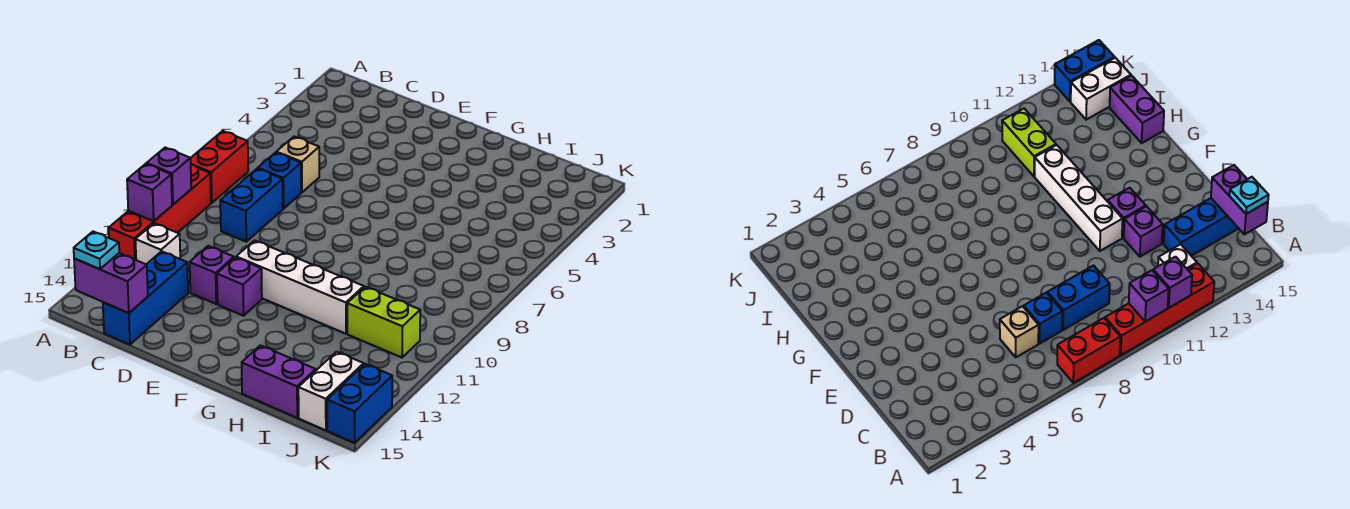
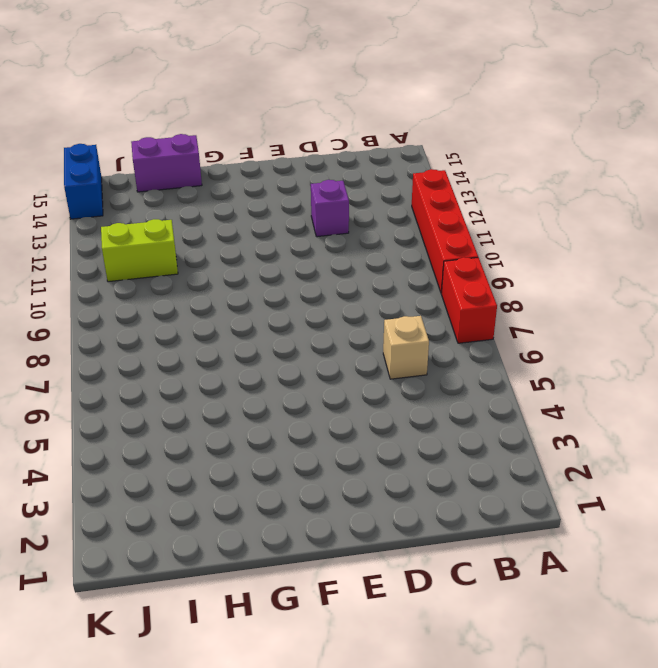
none -> white brick B12 level 1
none -> blue brick C7 level 1
none -> blue brick C8:C9 level 1

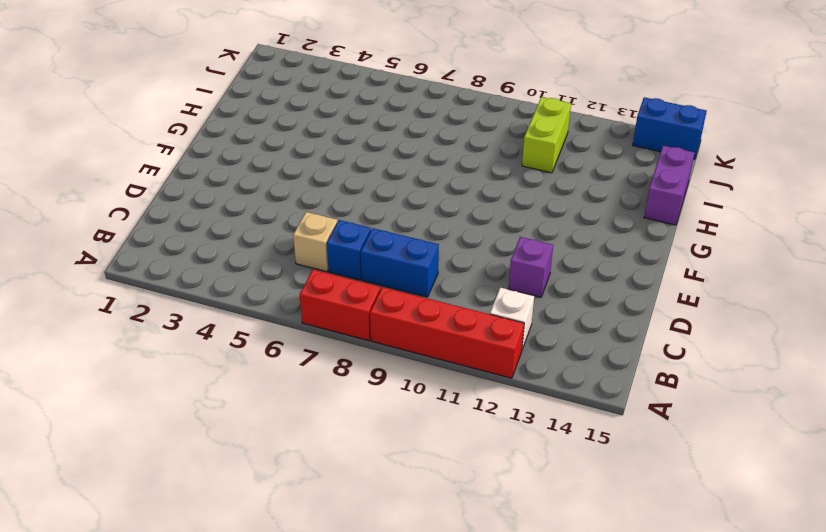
none -> blue brick C13:C15 level 1
none -> white brick E11:H11 level 1
none -> purple brick E12 level 1

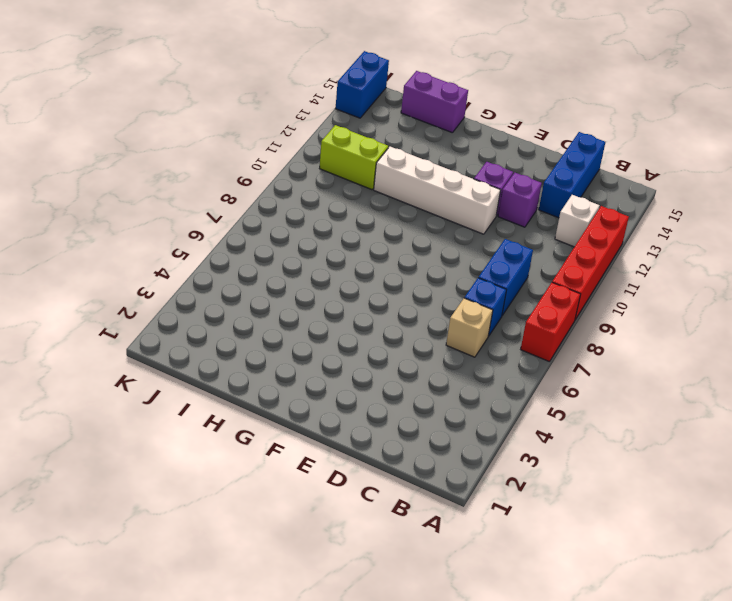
none -> white brick J14:J15 level 1
none -> purple brick A10 level 2
none -> purple brick A11 level 2

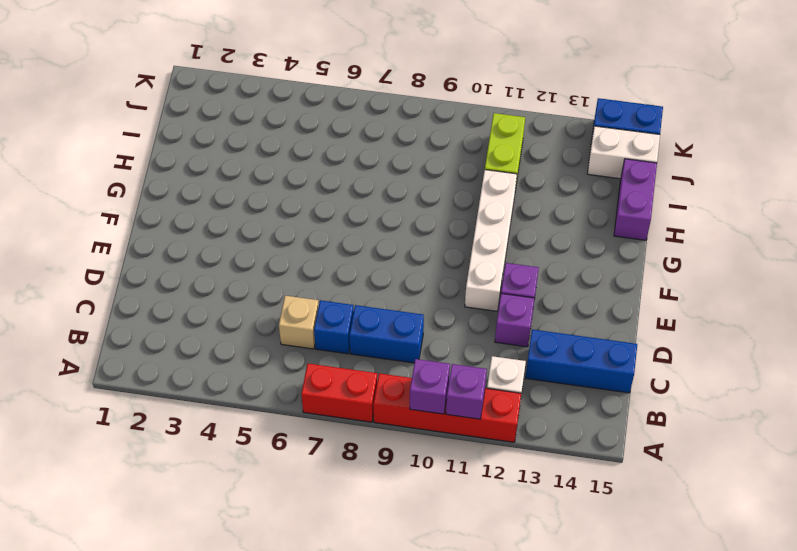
none -> purple brick B15:C15 level 2
none -> cyan plate B15 level 3

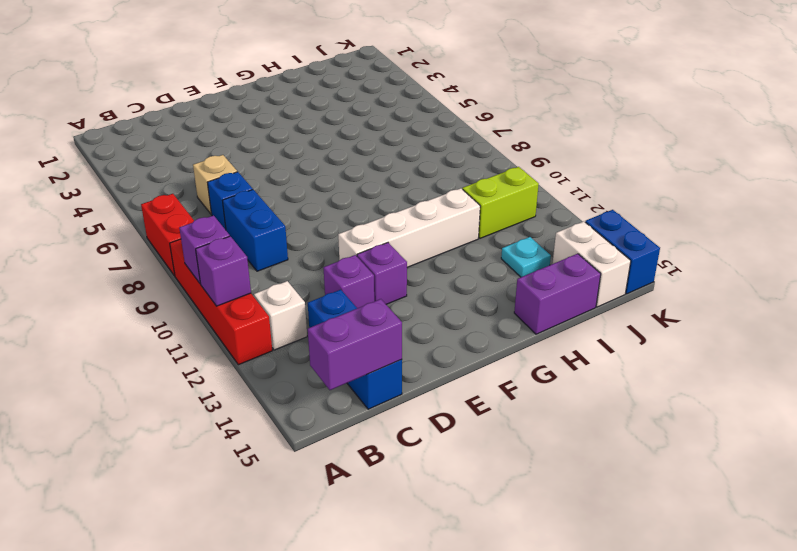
cyan plate I13 level 1 -> cyan plate B15 level 3

